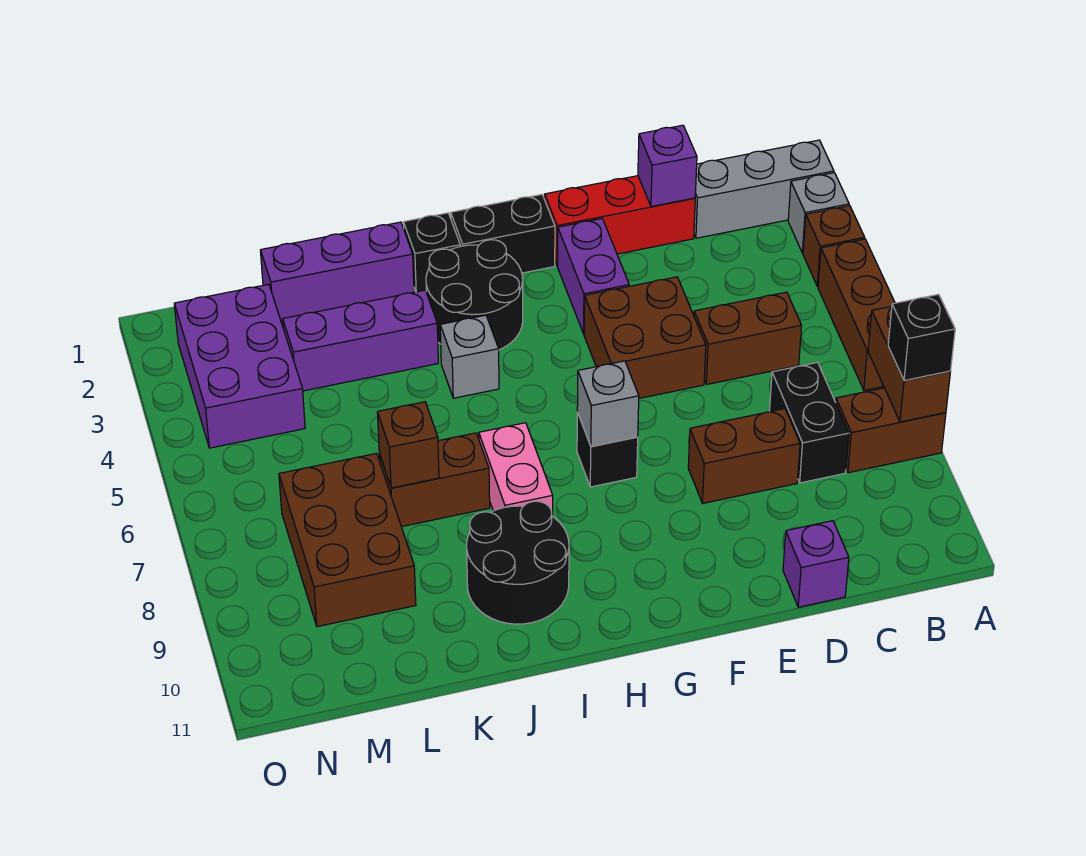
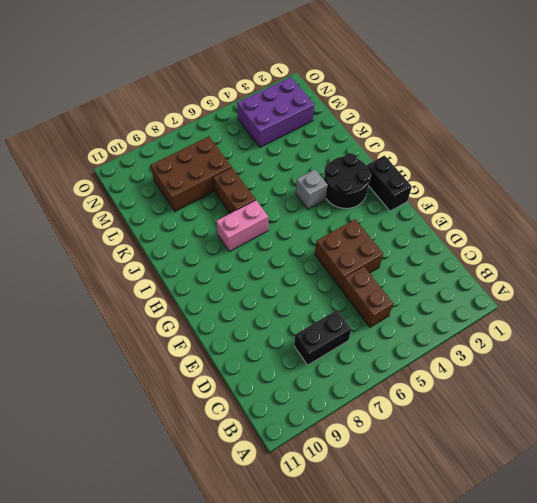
none -> grey brick A1:C1 level 1
none -> grey brick A2 level 1
none -> brown brick A3 level 1

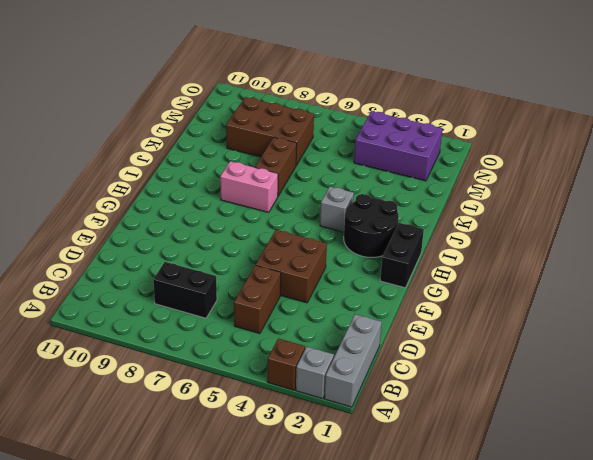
none -> brown brick A4:A6 level 1
none -> brown brick A8:B8 level 1
none -> red brick D1:F1 level 1

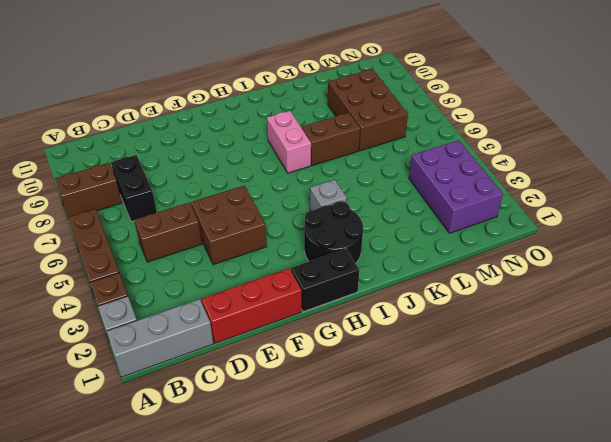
none -> brown brick D8:E8 level 1
none -> purple brick D11 level 1
none -> purple brick F2:F3 level 1

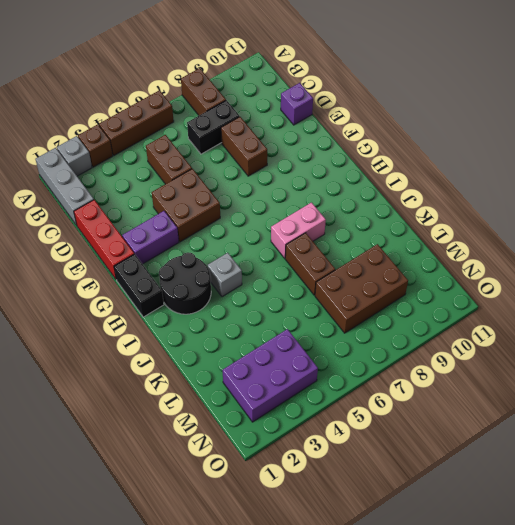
none -> black brick G7 level 1
none -> black brick I1 level 1
none -> black round brick I9:J10 level 1

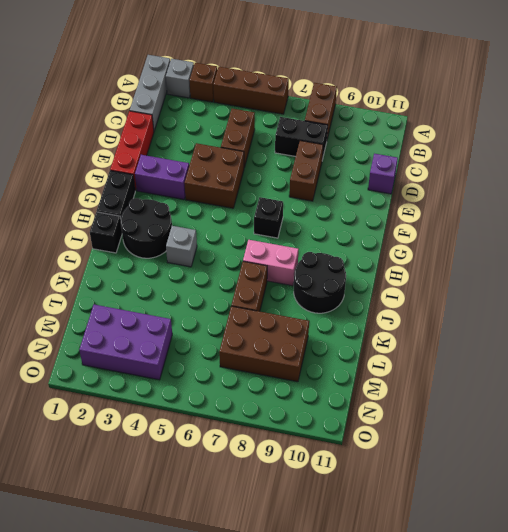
none -> purple brick J1:L1 level 1
none -> purple brick J3:L3 level 1
none -> brown brick A7:A8 level 2

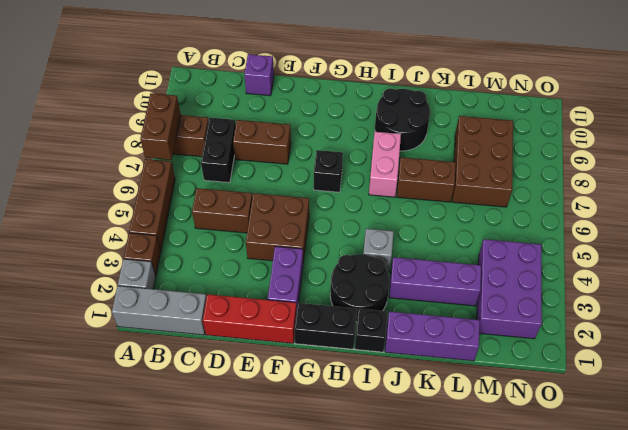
none -> purple brick D1 level 2
none -> grey brick G7 level 2
none -> brown brick K7 level 2

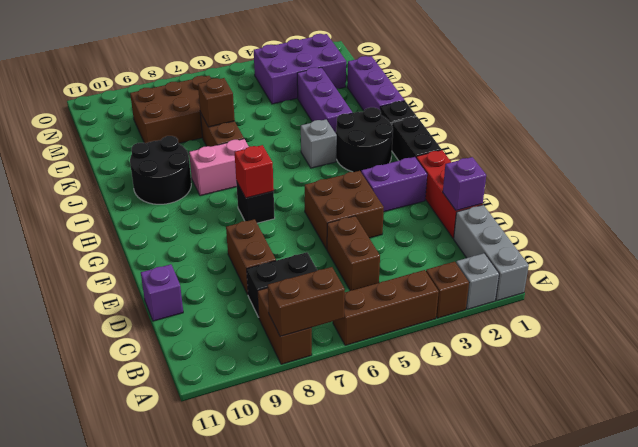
red brick G7 level 2 -> grey brick G7 level 2
none -> black brick A8 level 3

